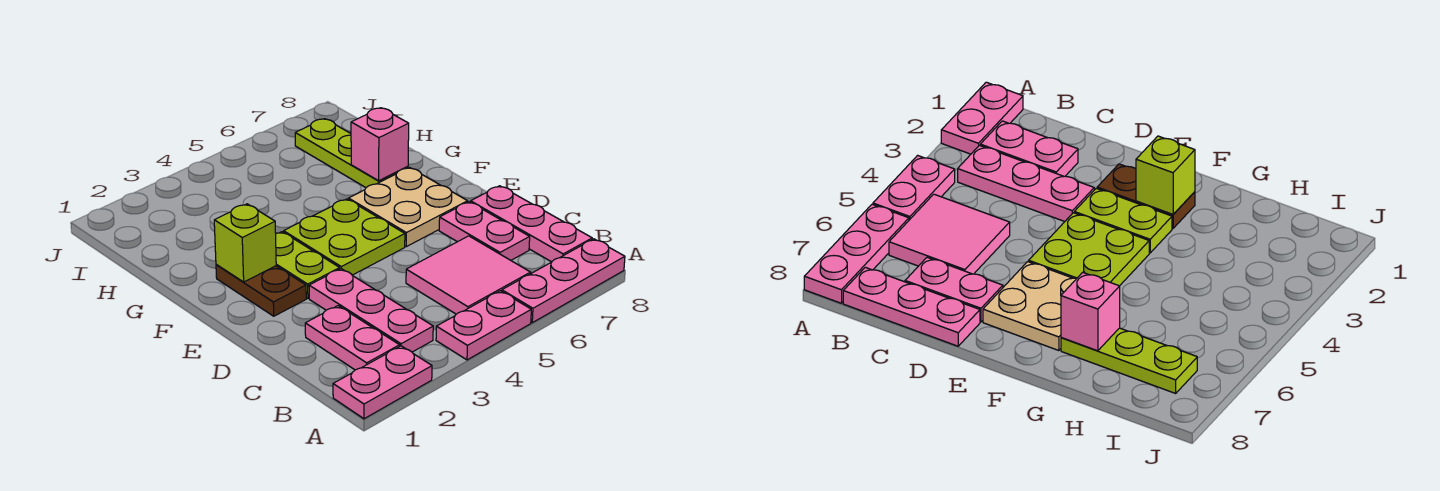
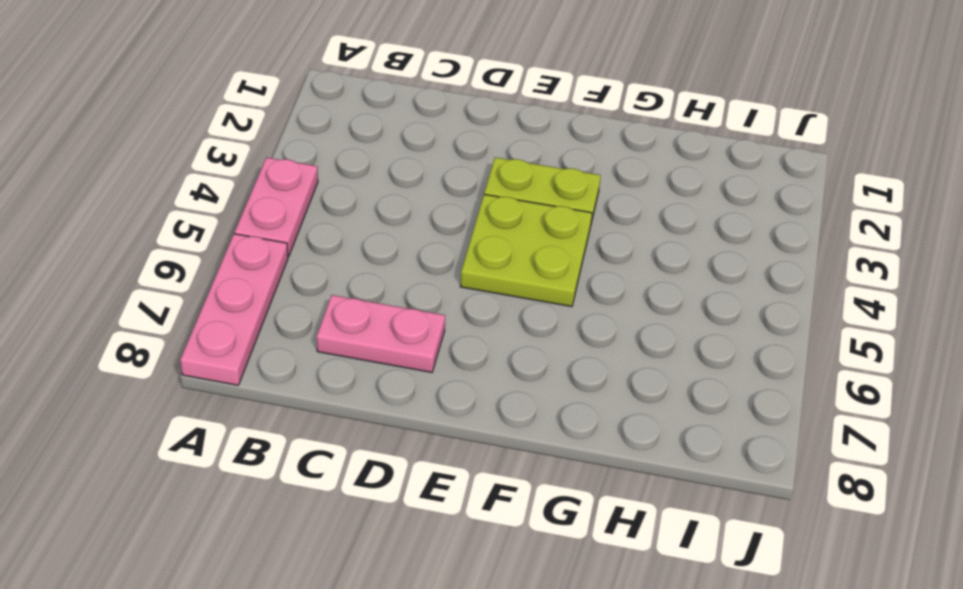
none -> pink plate A1:A2 level 1
none -> pink plate B2:C2 level 1
none -> pink plate B3:D3 level 1

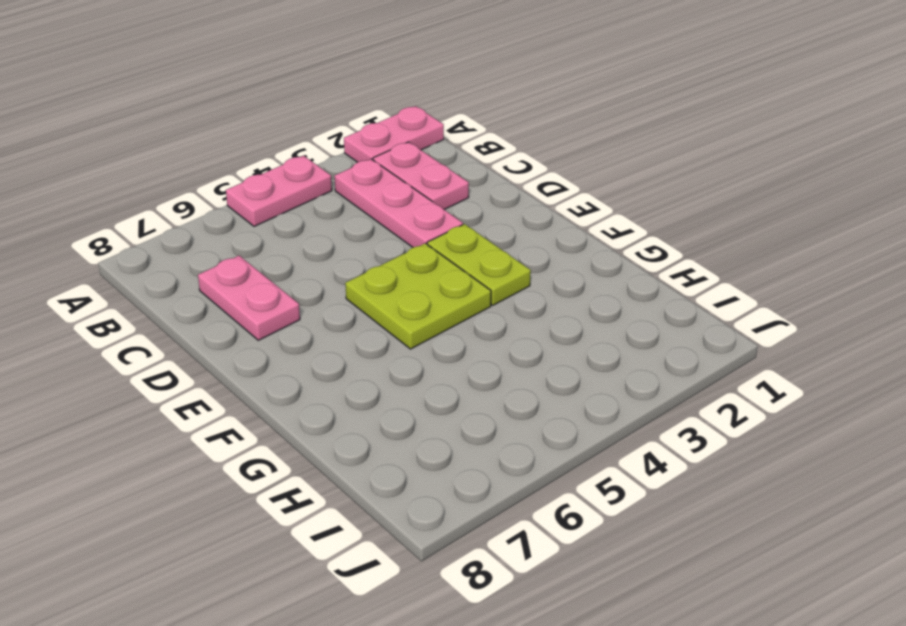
none -> pink plate A6:A8 level 1
none -> pink tile B5:C6 level 1
none -> pink plate B8:D8 level 1

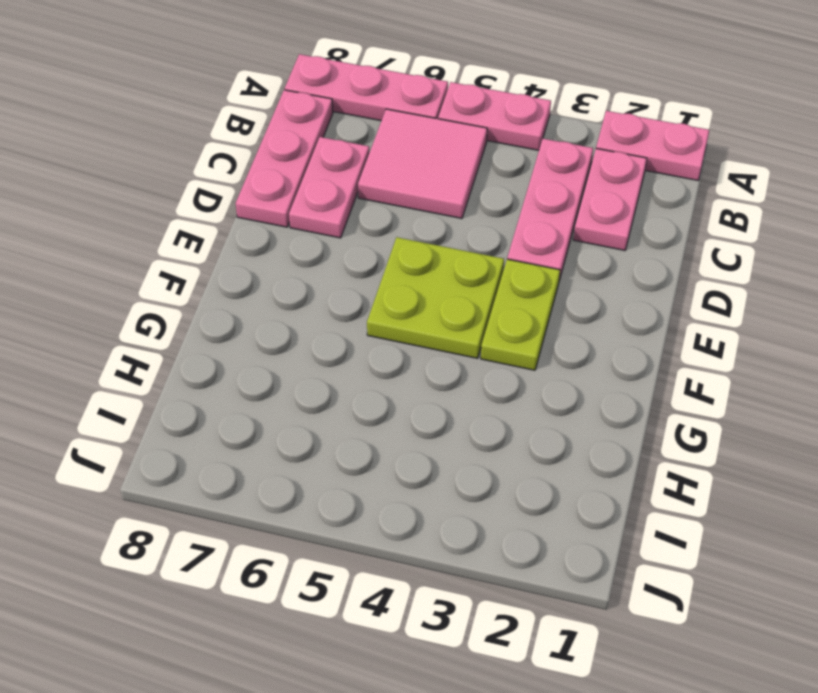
none -> brown plate E2:F2 level 1
none -> tan plate E6:F7 level 1
none -> lime plate G7:I7 level 1

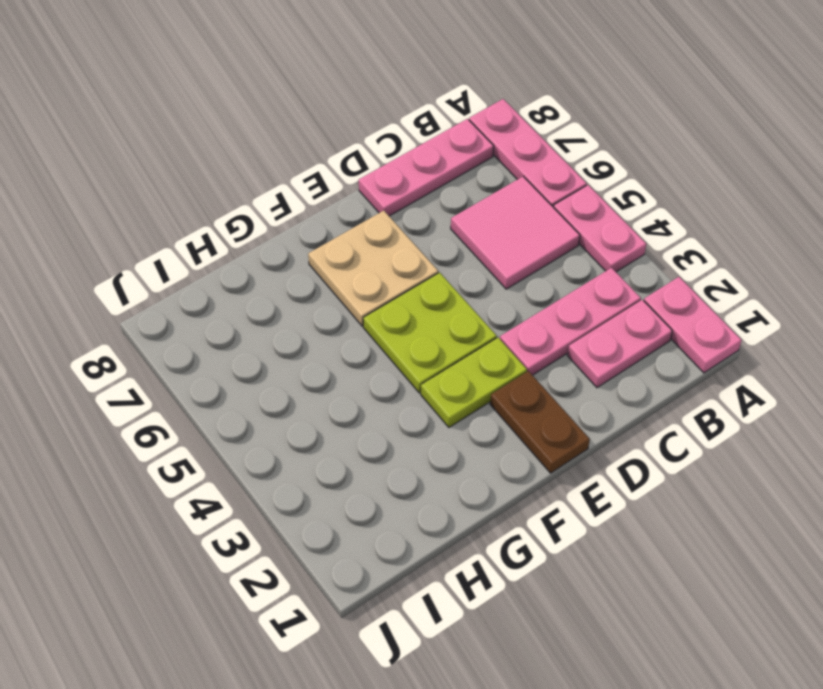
brown plate E1:E2 level 1 -> brown plate E2:F2 level 1
none -> pink plate C7:D7 level 1
none -> lime plate G7:I7 level 1
none -> lime brick F2 level 2

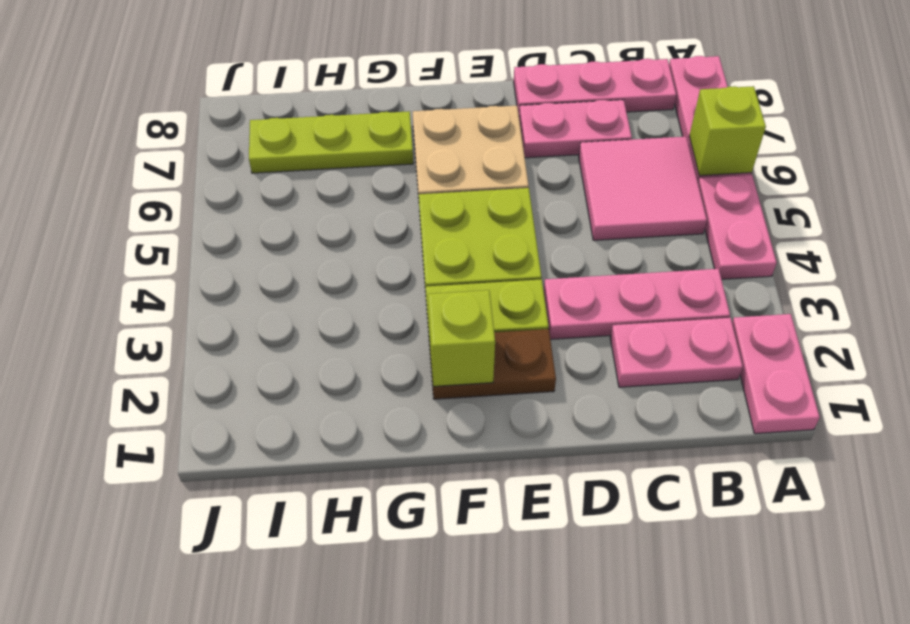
lime brick A6 level 2 -> none
none -> pink brick G7 level 2

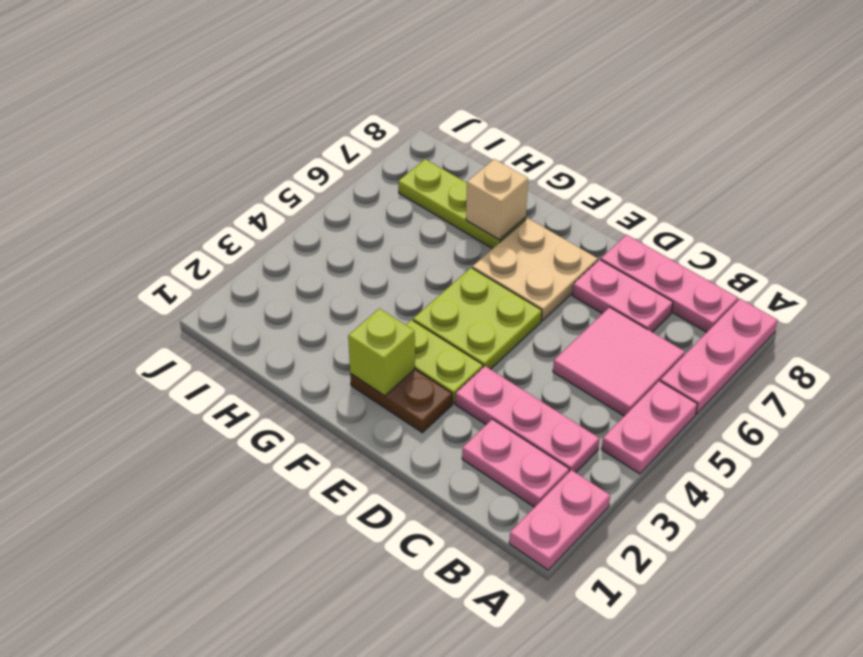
tan brick G7 level 2 -> pink brick G7 level 2

